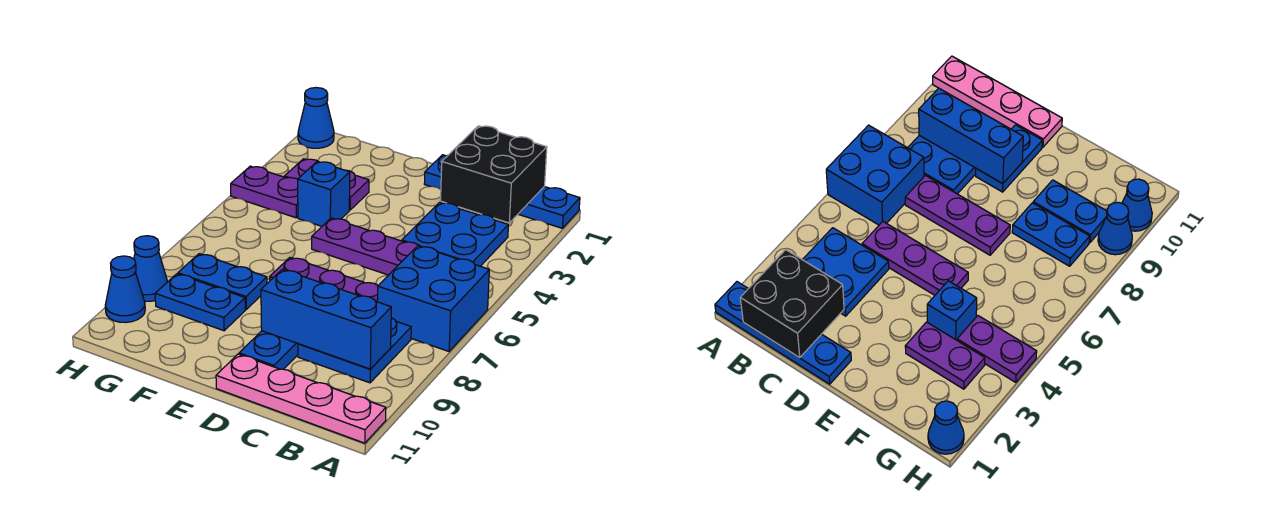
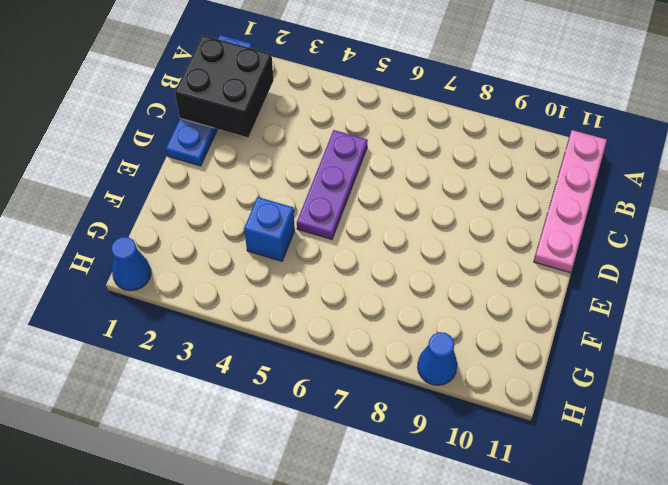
none -> blue brick A6:B7 level 1
none -> blue plate B3:C4 level 1
none -> blue plate B8:C9 level 1

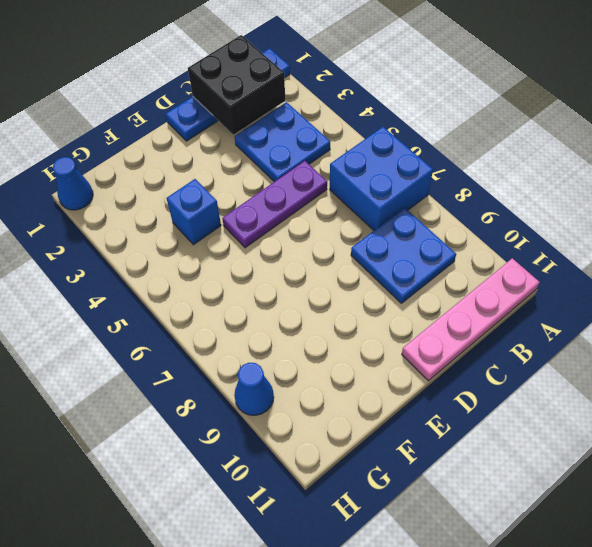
none -> purple plate C7:E7 level 1
none -> blue plate D9:D10 level 1
none -> purple plate F3:G3 level 1

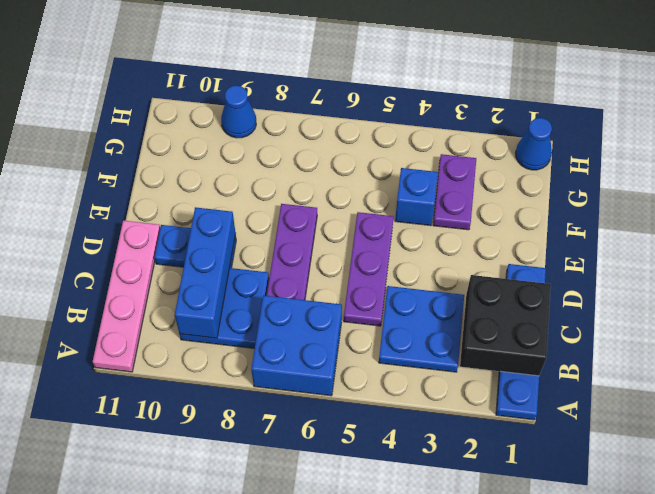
none -> blue plate F8:G8 level 1
none -> blue plate F9:G9 level 1
none -> purple plate G4:H4 level 1

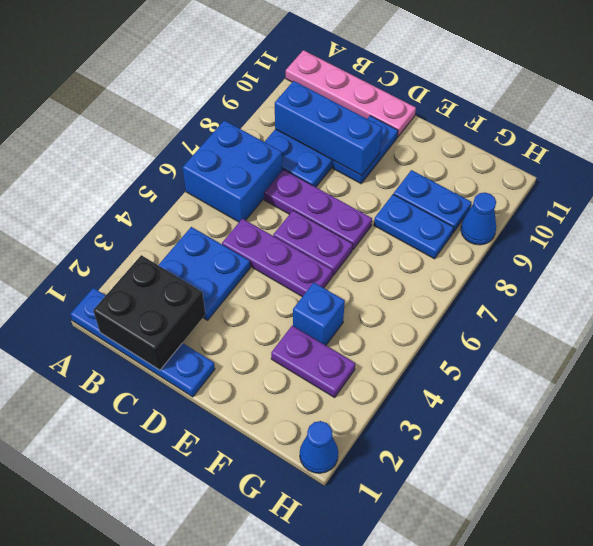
purple plate D6:E6 level 1 -> purple plate G4:H4 level 1
none -> blue cone H10 level 1

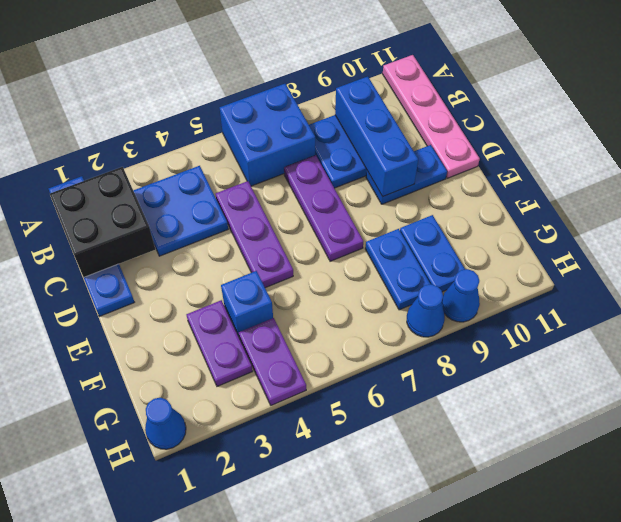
blue cone H8 level 1 -> blue cone H10 level 1

